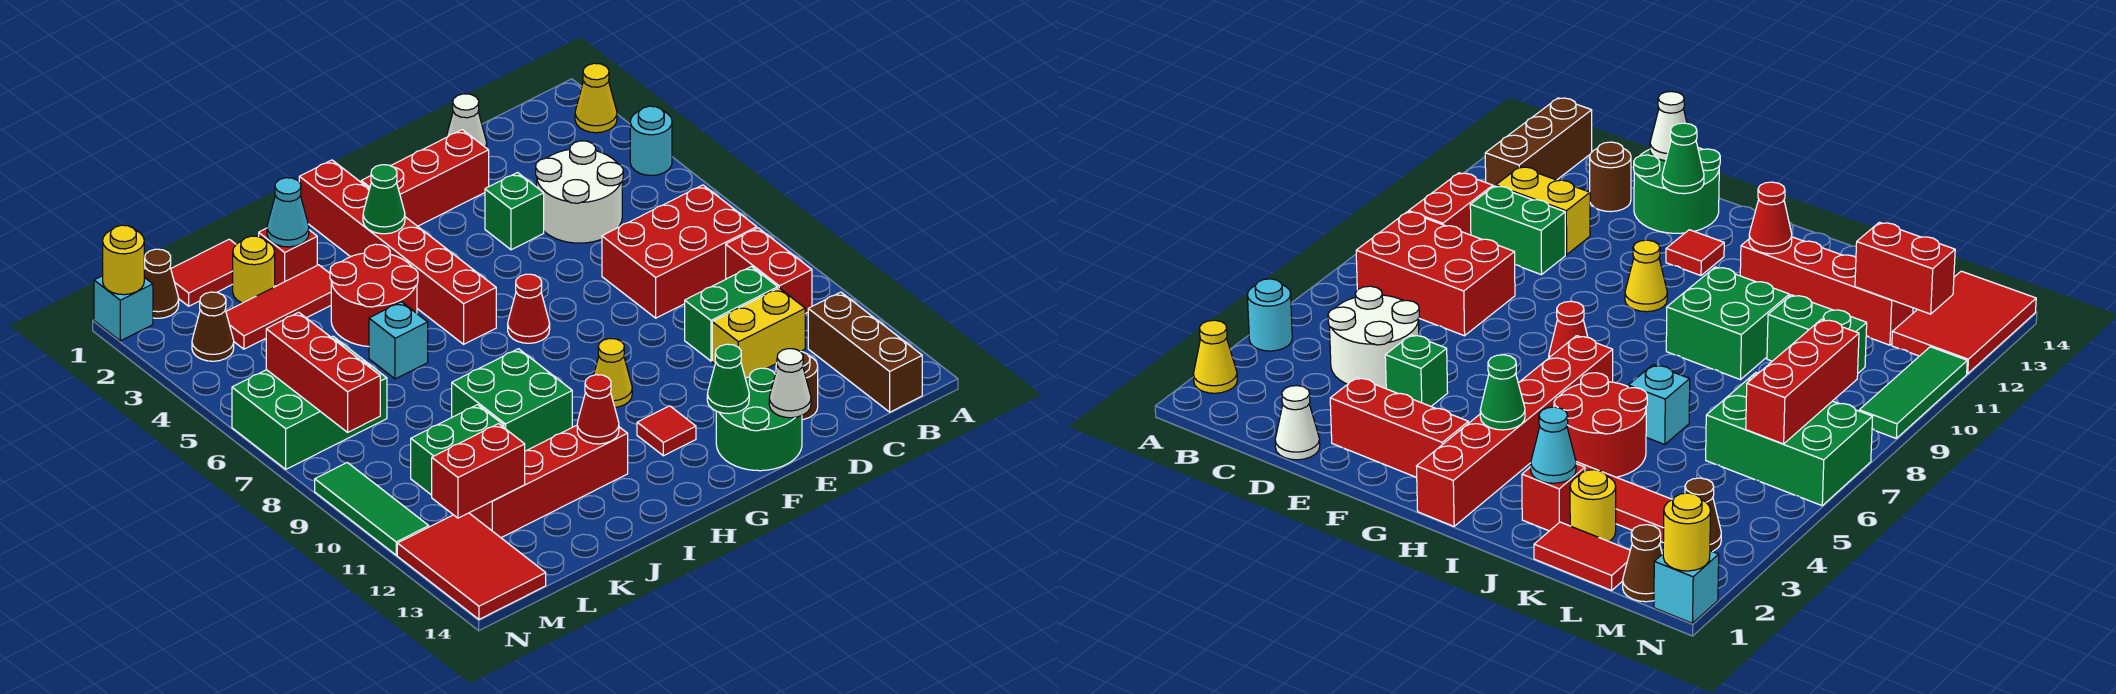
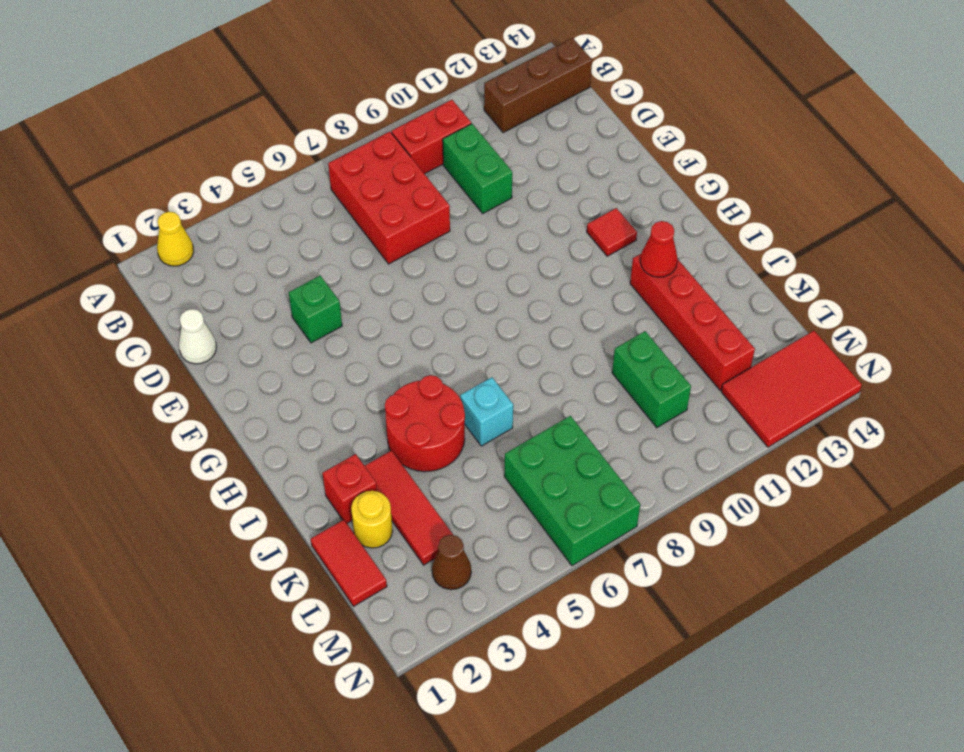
none -> cyan round brick A4 level 1
none -> white round brick C4:D5 level 1
none -> yellow brick C11:D11 level 1
none -> brown round brick D13 level 1

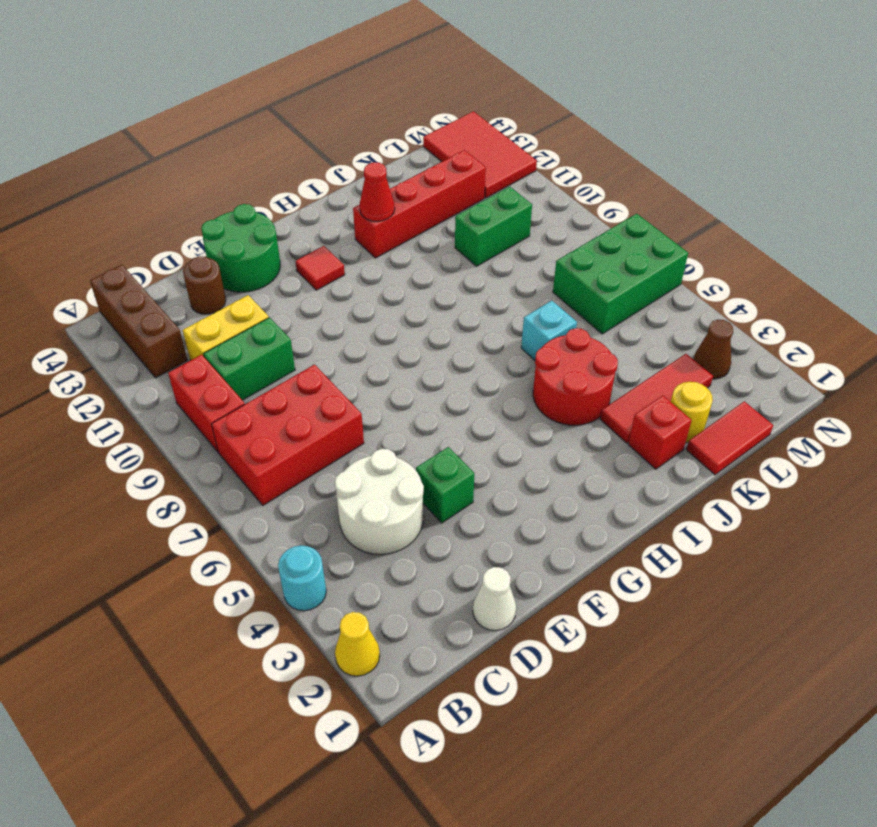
none -> red brick E2:G2 level 1
none -> red cone G7 level 1
none -> yellow cone G10 level 1
none -> red brick H1:H6 level 1

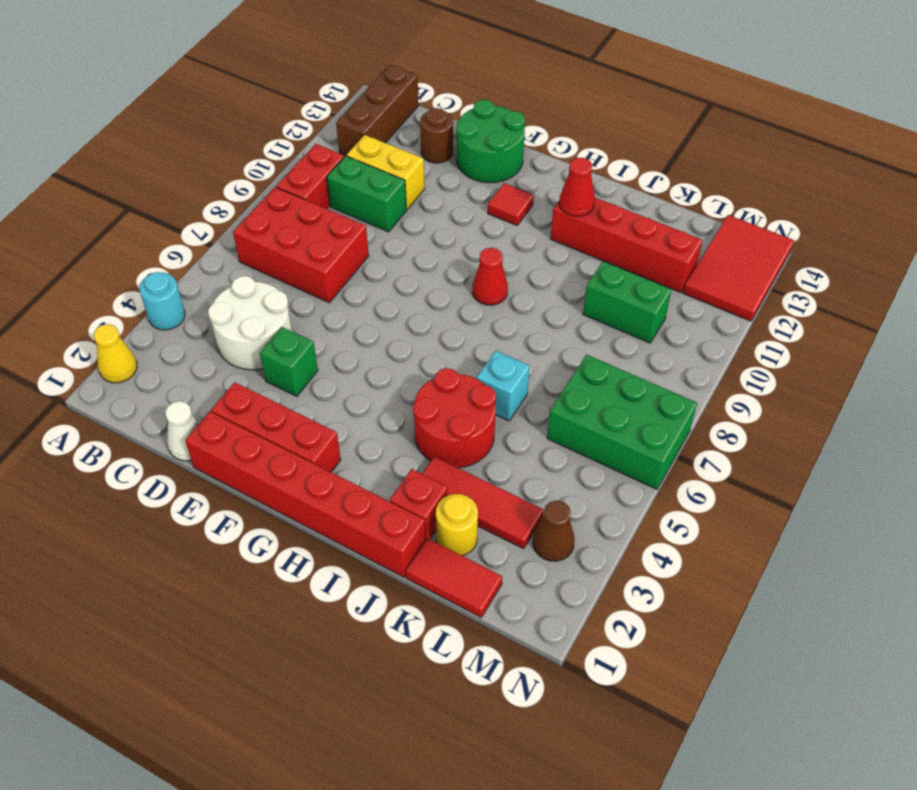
red brick E1:J1 level 1 -> red brick H1:H6 level 1
red cone H9 level 1 -> red cone G7 level 1
none -> yellow cone G10 level 1
none -> green brick I9:J10 level 1
none -> brown cone M1 level 1
none -> cyan brick N1 level 1

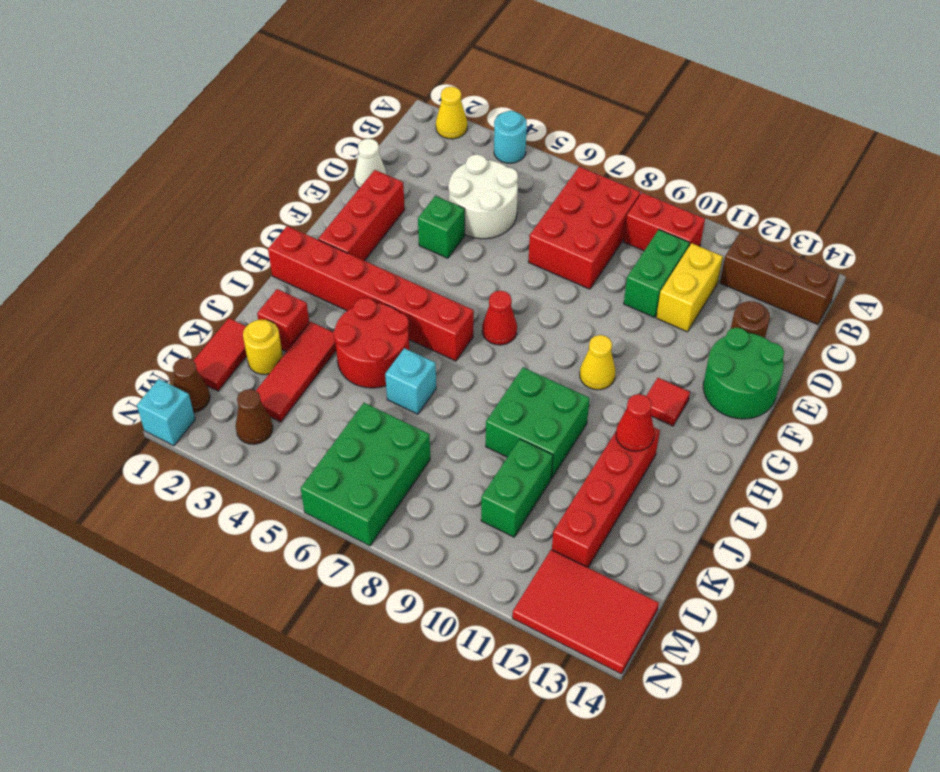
none -> green tile N9:N11 level 1
none -> white cone E14 level 2
none -> green cone F13 level 2
none -> green cone H3 level 2

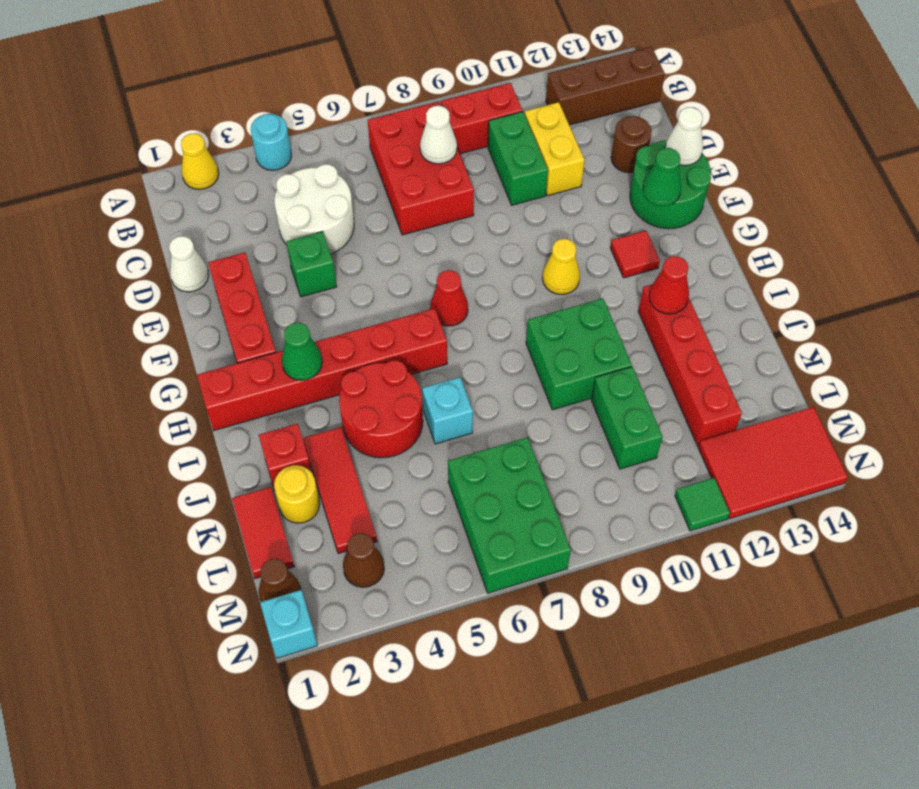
white cone C8 level 2 -> none
green tile N11 level 1 -> green tile N9:N11 level 1
none -> cyan cone J2 level 2
none -> red brick L12:M12 level 2
none -> red brick M6:M8 level 2
none -> yellow round brick N1 level 2

